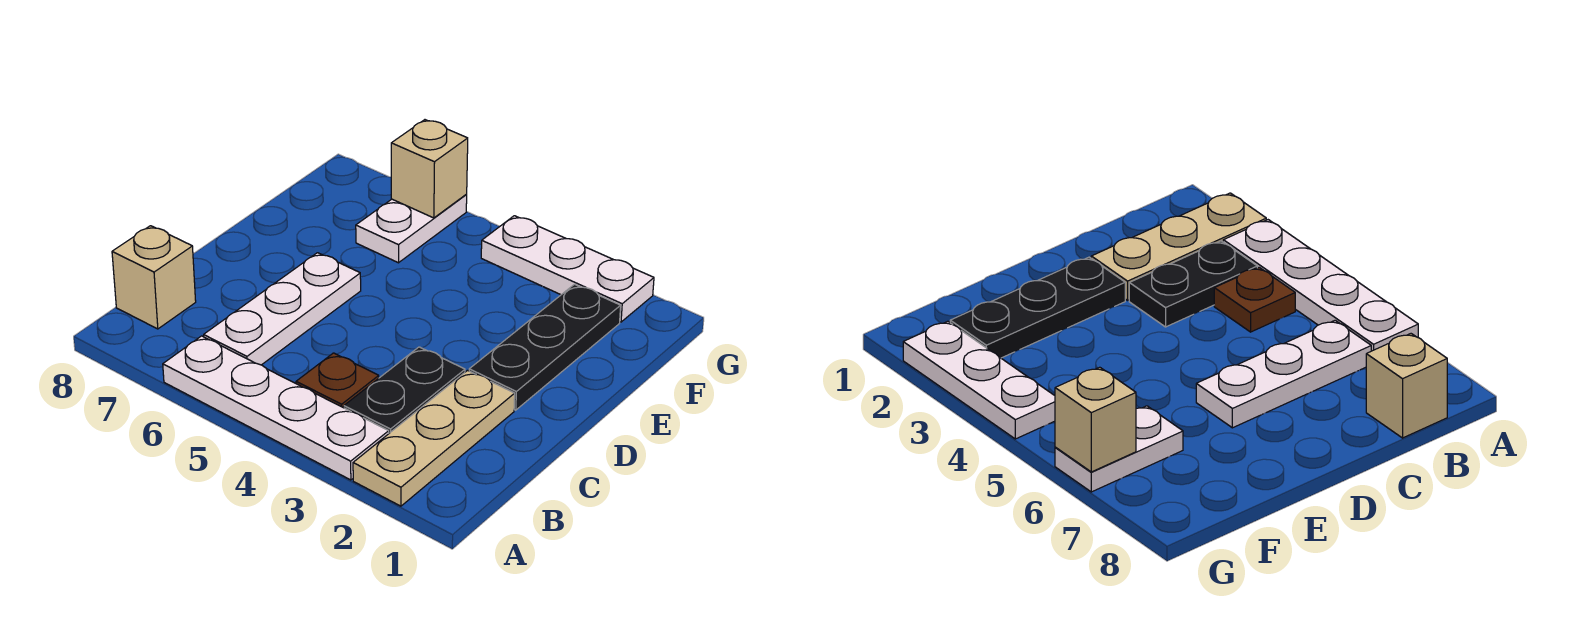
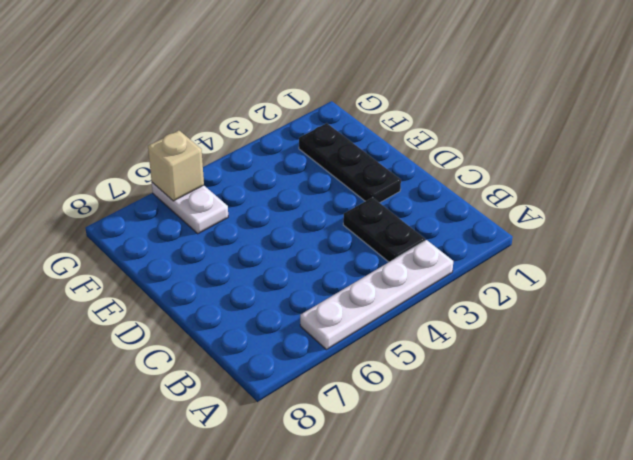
none -> tan plate A2:C2 level 1
none -> brown plate B4 level 1

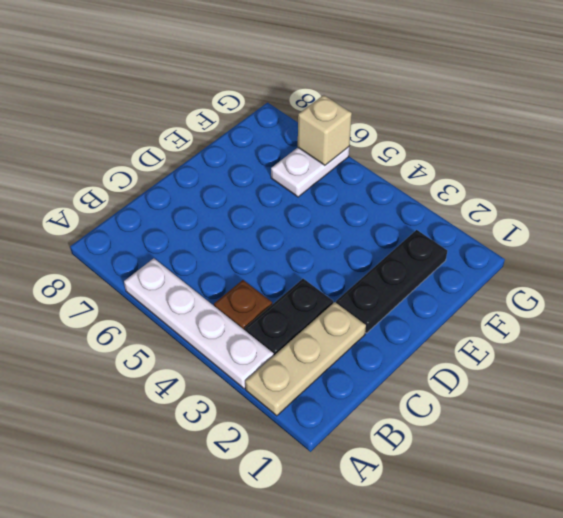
none -> white plate B6:D6 level 1
none -> tan brick B8 level 1

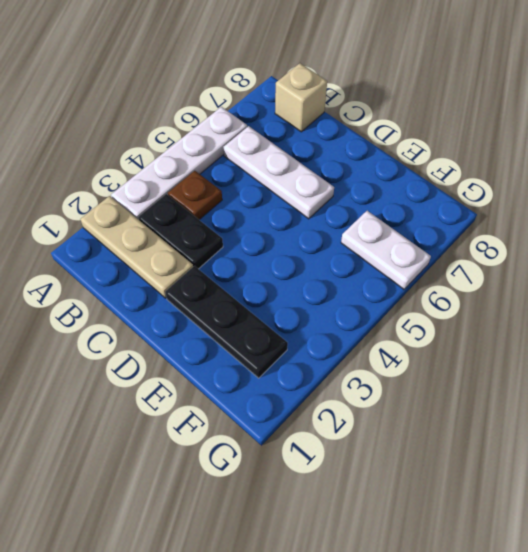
none -> white plate G2:G4 level 1
none -> tan brick G6 level 2

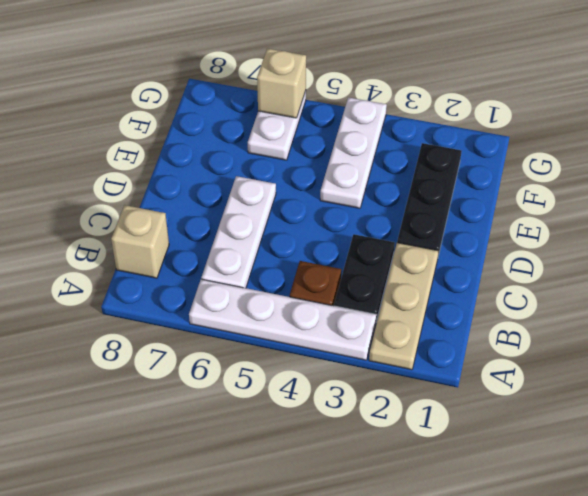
white plate E4:G4 level 1 -> white plate G2:G4 level 1

